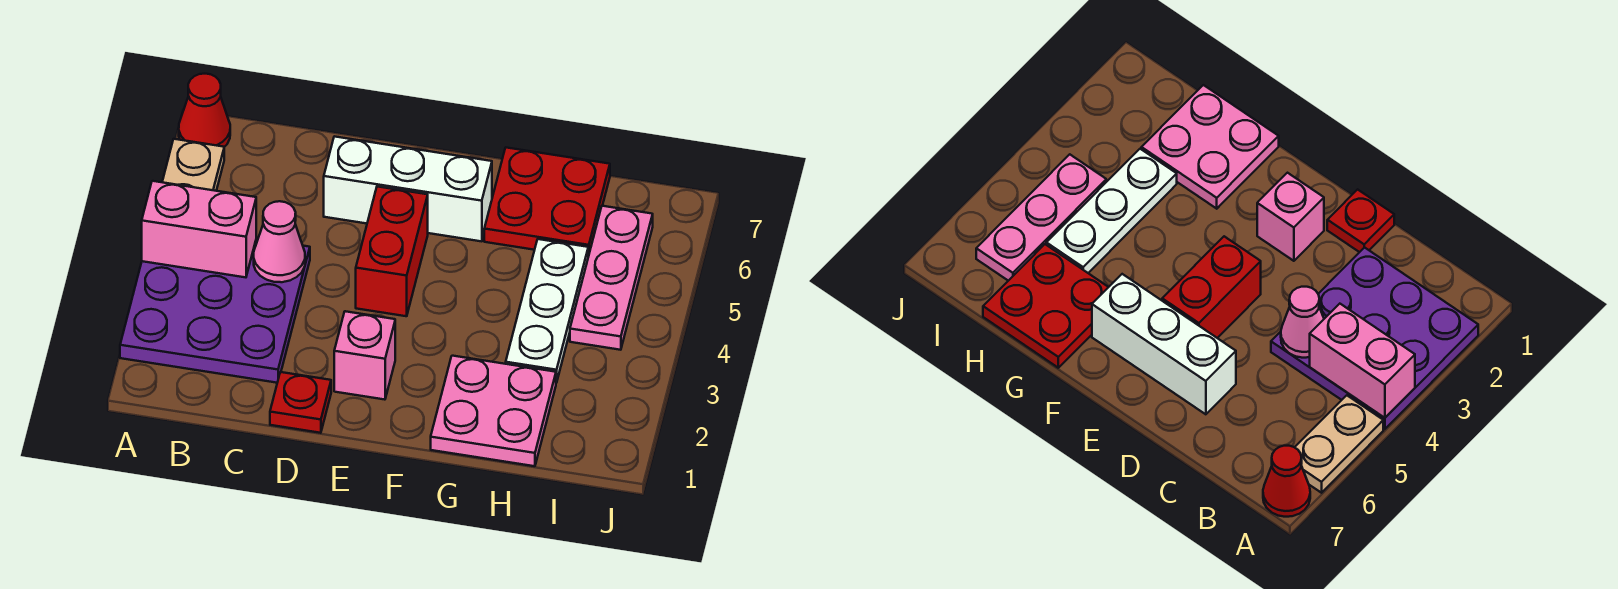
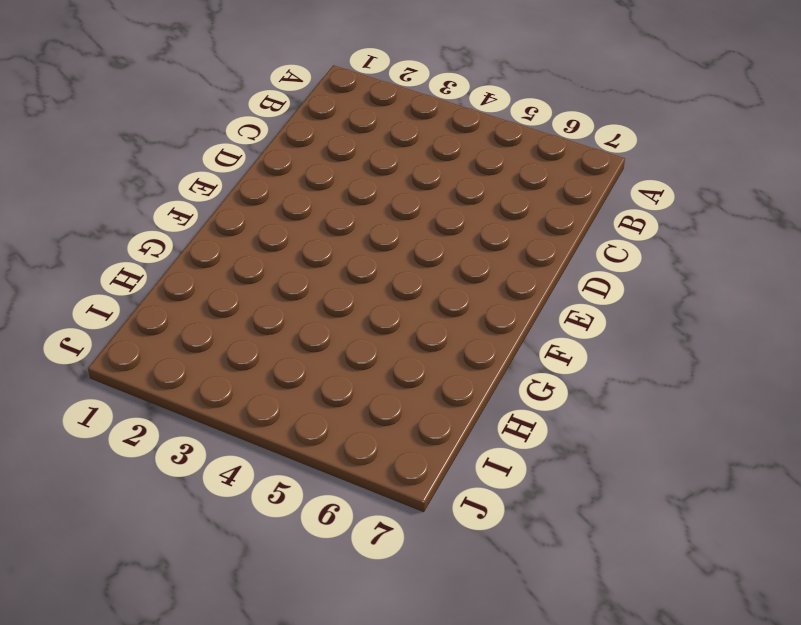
none -> purple plate A2:C4 level 1
none -> tan plate A5:A6 level 1
none -> red cone A7 level 1

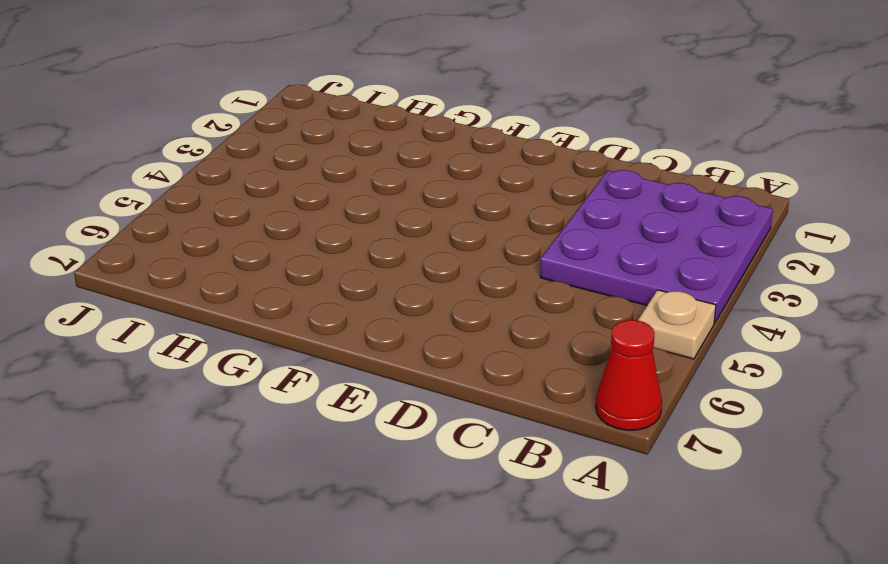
tan plate A5 level 1 -> tan plate A5:A6 level 1
none -> red plate D1 level 1
none -> white brick D6:F6 level 1
none -> pink brick E2 level 1

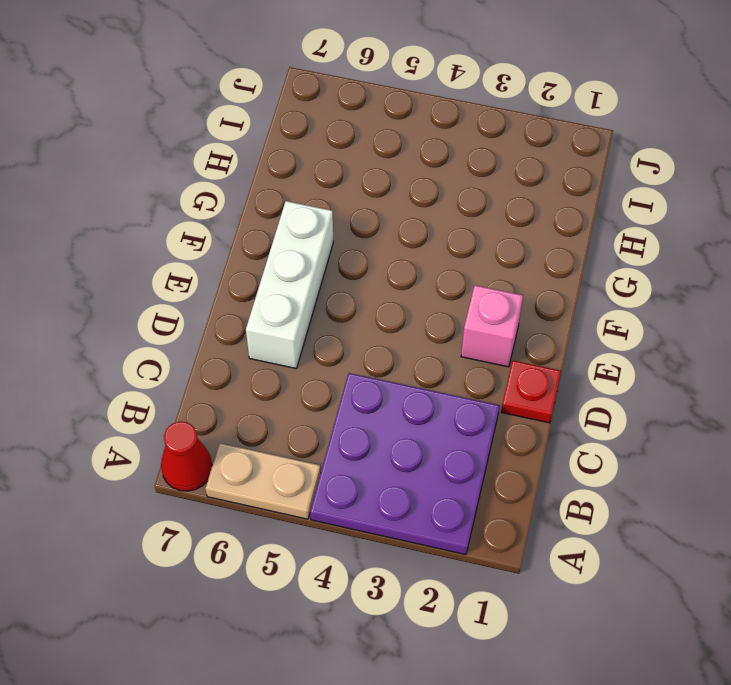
none -> red brick E4:E5 level 1
none -> pink plate G1:H2 level 1
none -> red plate G6:H7 level 1

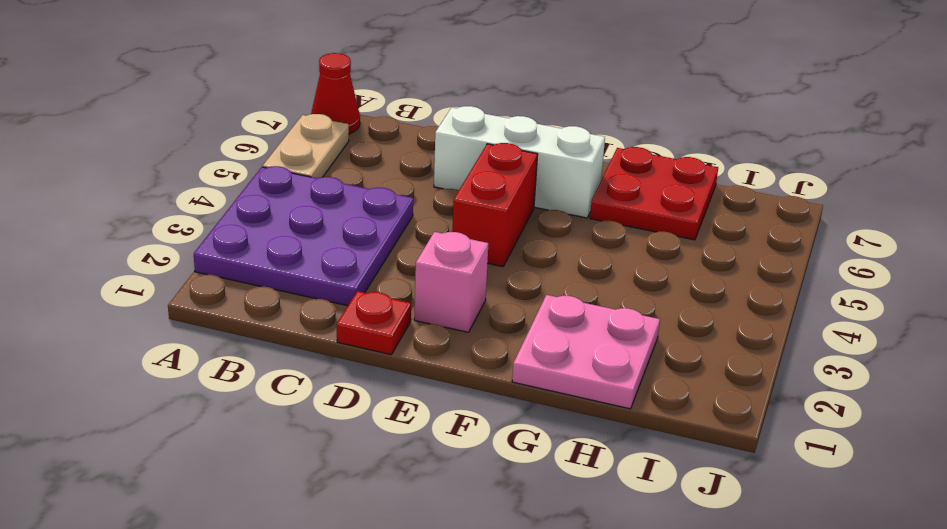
none -> white plate H3:H5 level 1
none -> pink plate I4:I6 level 1
none -> pink brick A4:B4 level 2

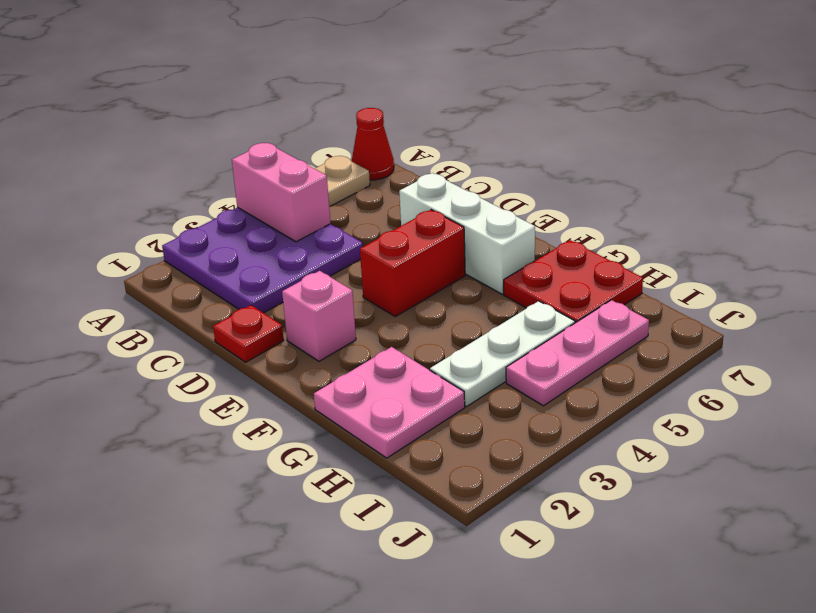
none -> pink cone C4 level 2

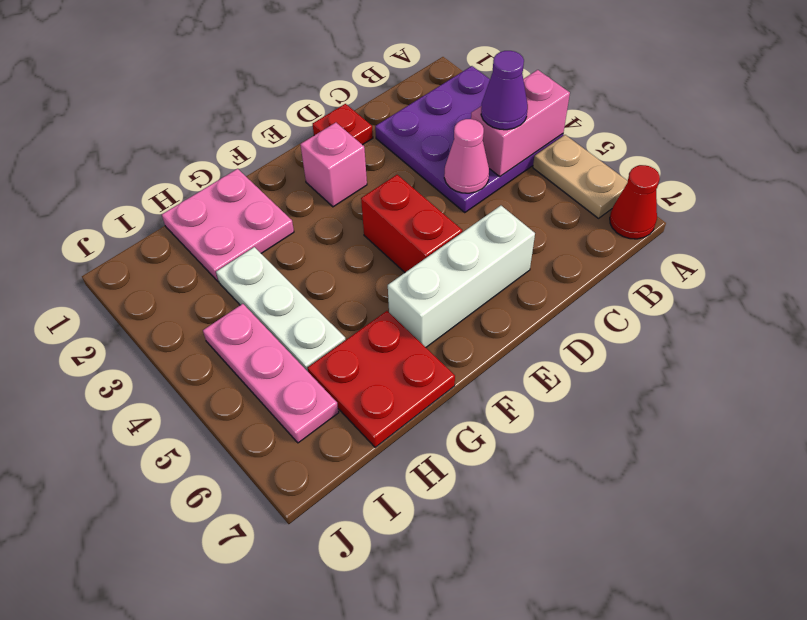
purple cone B4 level 3 -> none

